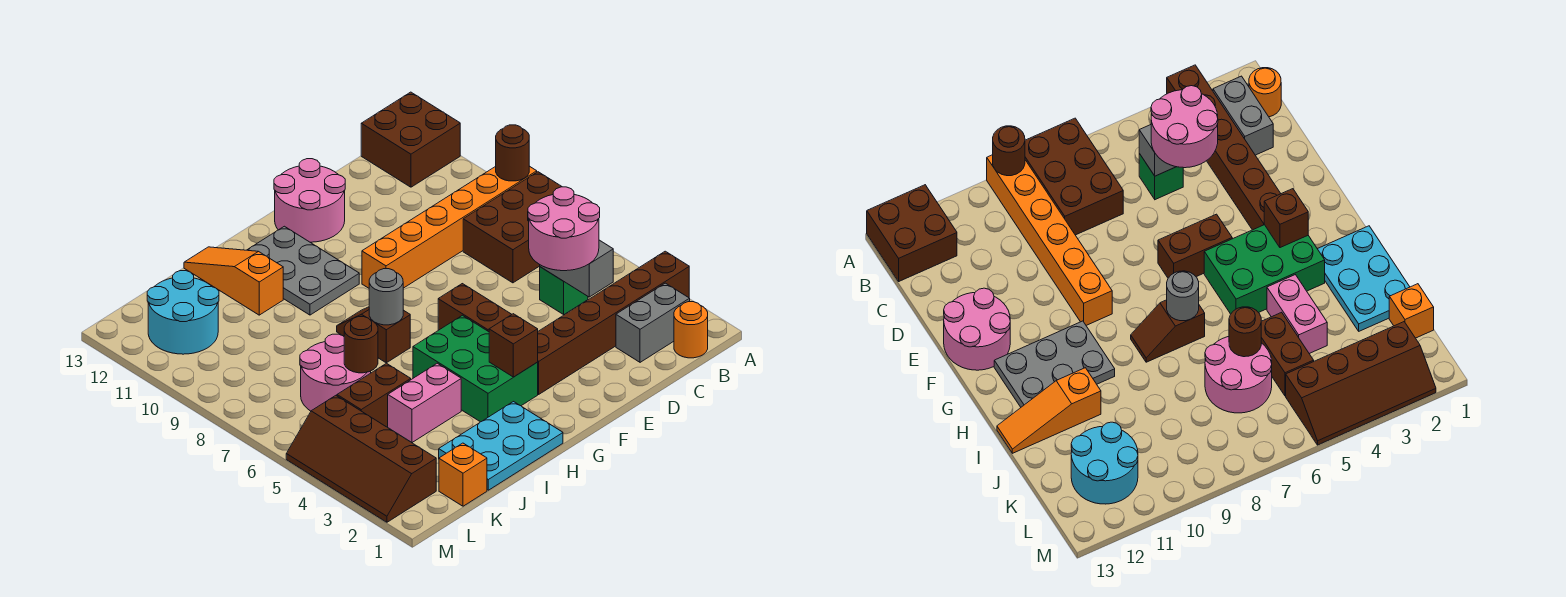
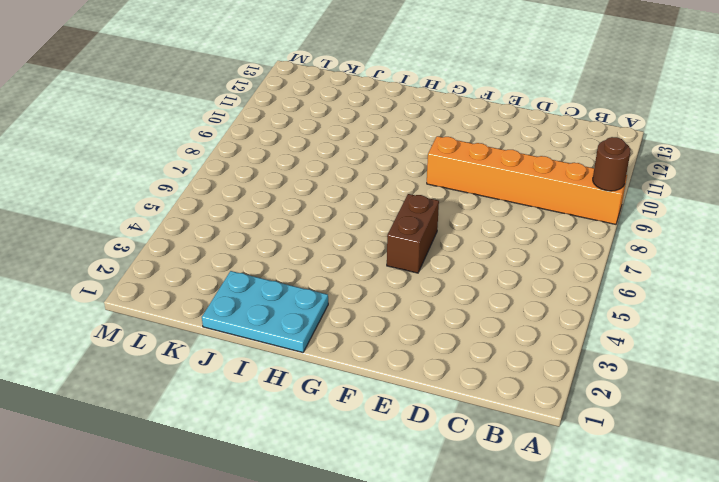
none -> brown brick A3:F3 level 1
none -> brown brick A7:C8 level 1
none -> brown brick A12:B13 level 1

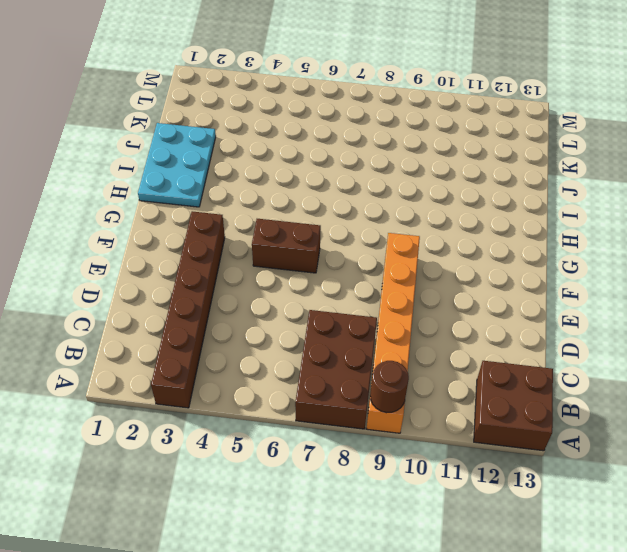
none -> orange round brick B1 level 1
none -> grey brick B2:C2 level 1
none -> green brick C5 level 1

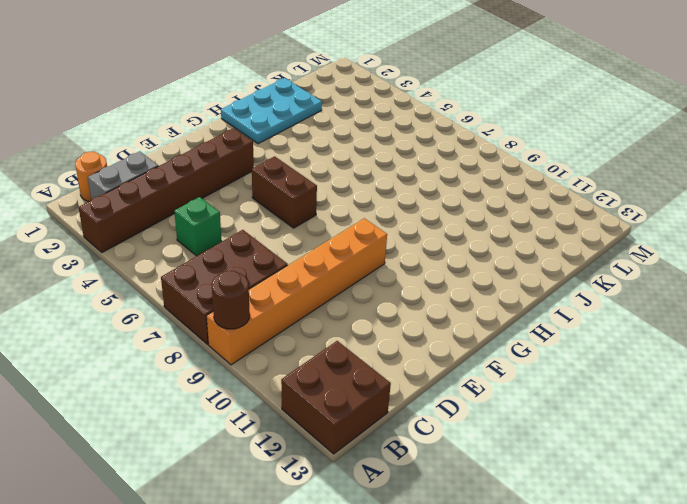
none -> pink round brick E12:F13 level 1
none -> green brick G3:H5 level 1
none -> grey plate G10:H12 level 1

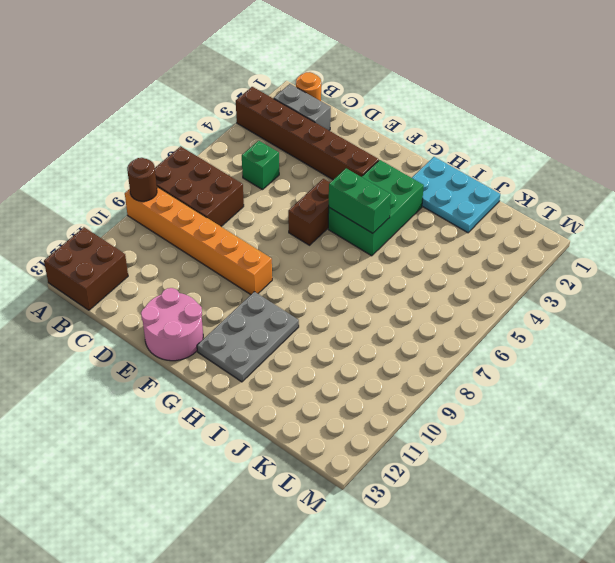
green brick G5:H5 level 2 -> none
none -> brown slope H7:H8 level 1 top 7
none -> pink brick I4:J4 level 1
none -> orange slope I11:I13 level 1 top 11

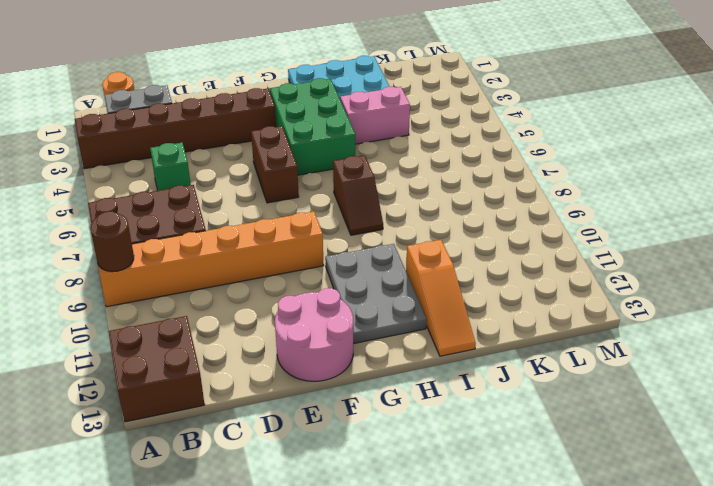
none -> brown brick J5:K5 level 1
none -> pink round brick J6:K7 level 1
none -> orange brick K1 level 1

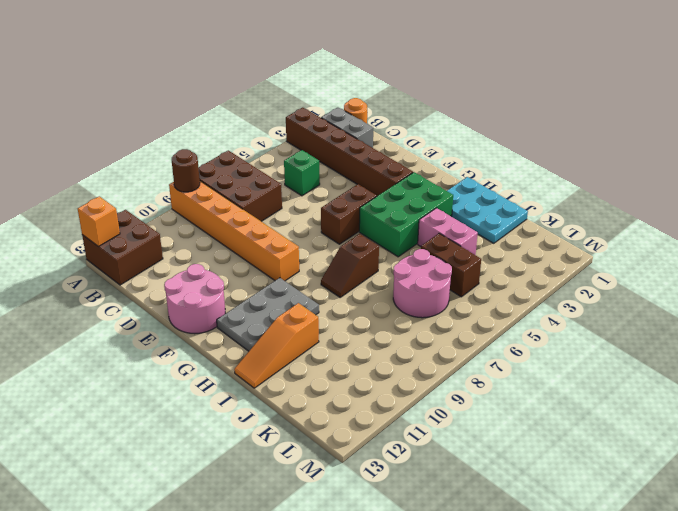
orange brick A13 level 2 -> orange brick K1 level 1
none -> cyan round brick K11:L12 level 1
none -> brown slope L2:M5 level 1 top L
none -> grey brick C4:C5 level 2

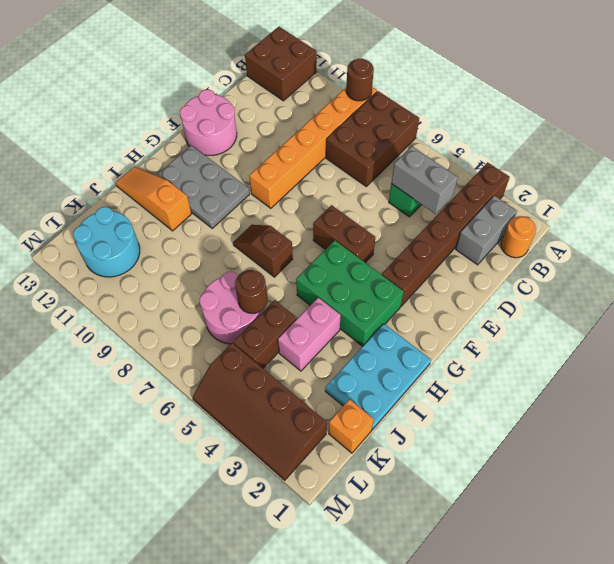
none -> brown brick G3 level 2
none -> grey round brick H7 level 2
none -> pink round brick C4:D5 level 3

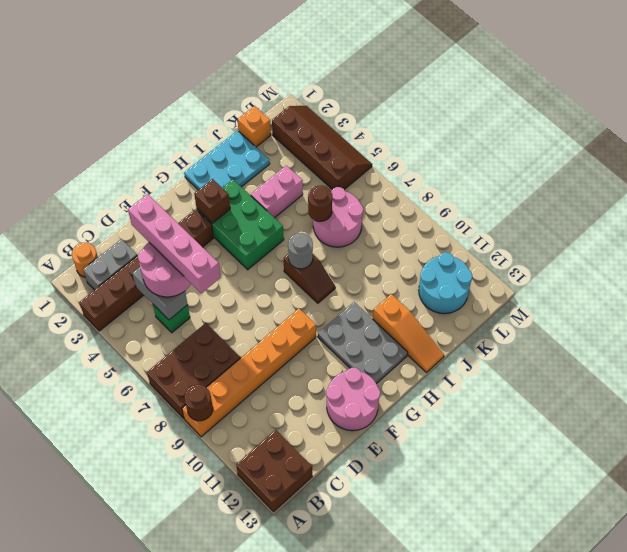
pink brick D3:D6 level 4 -> none
none -> brown brick F5:F6 level 1
none -> brown brick J5:K5 level 1

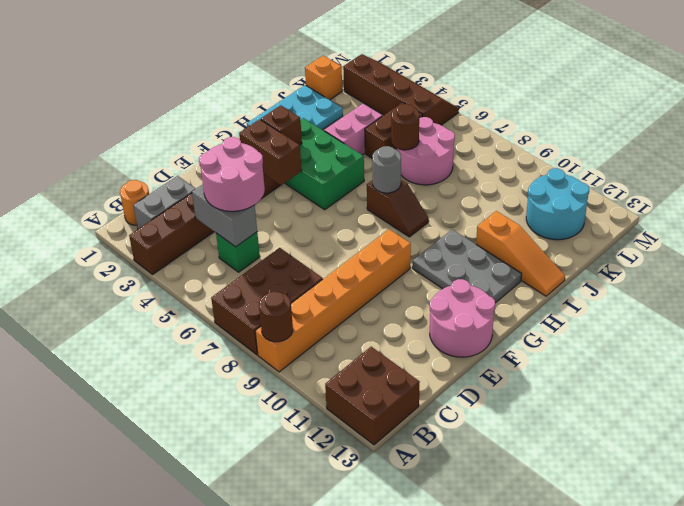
brown brick F3:F4 level 2 -> brown brick F5:F6 level 1

